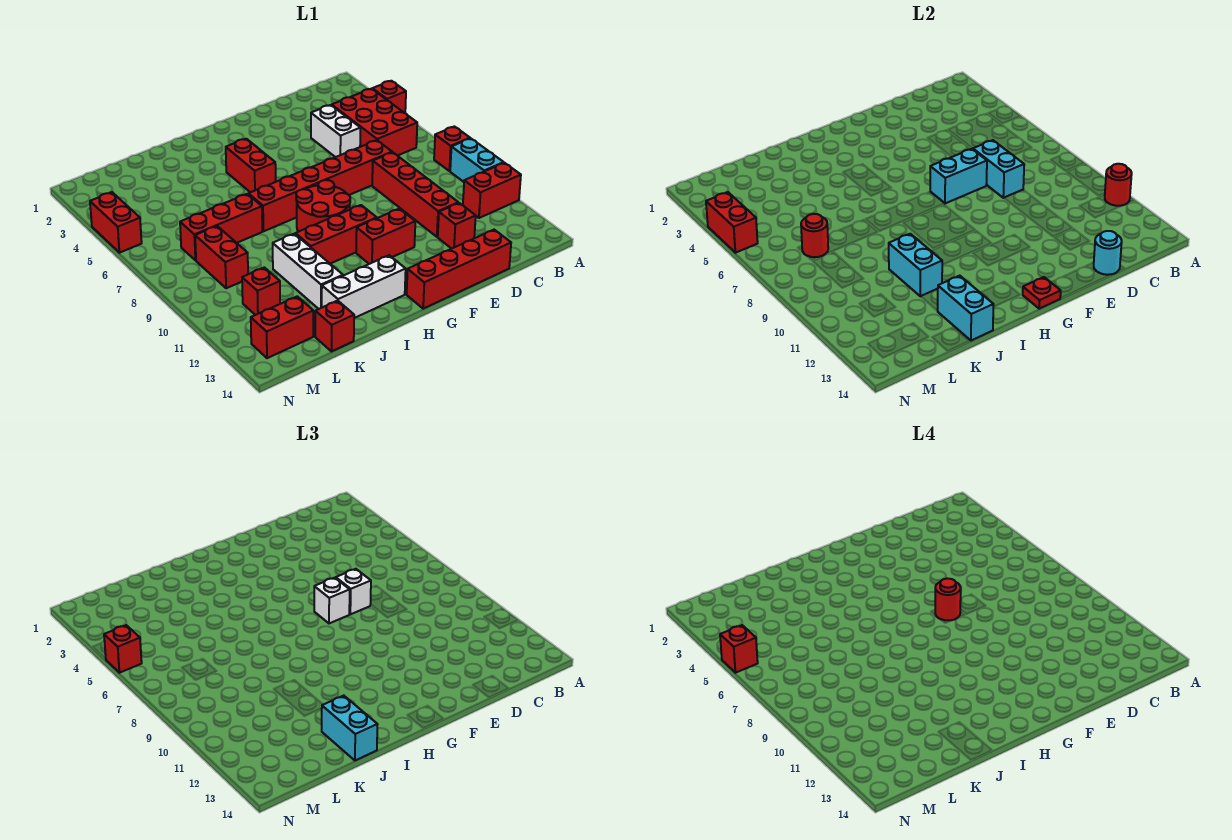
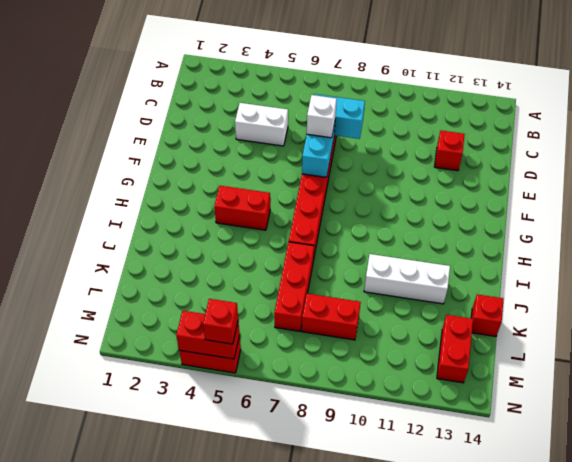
none -> red brick A4 level 1
none -> red brick A8 level 1
none -> cyan brick A9:A10 level 1
none -> red brick A11:B11 level 1

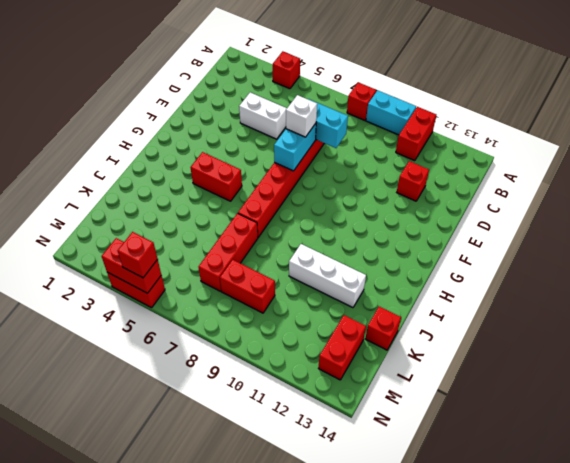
none -> red brick B4:C6 level 1
none -> red brick D8:D11 level 1
none -> red brick D14:G14 level 1
none -> red brick F11:G11 level 1

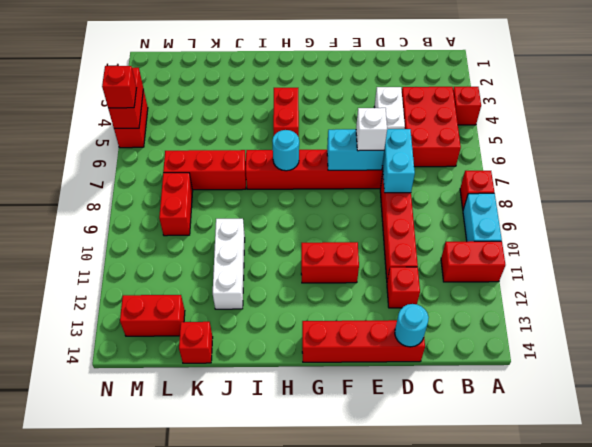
cyan round brick H7 level 2 -> none
none -> red round brick G8:H9 level 1
none -> red brick G10:I10 level 1
none -> white brick H13:J13 level 1
none -> red brick L11 level 1

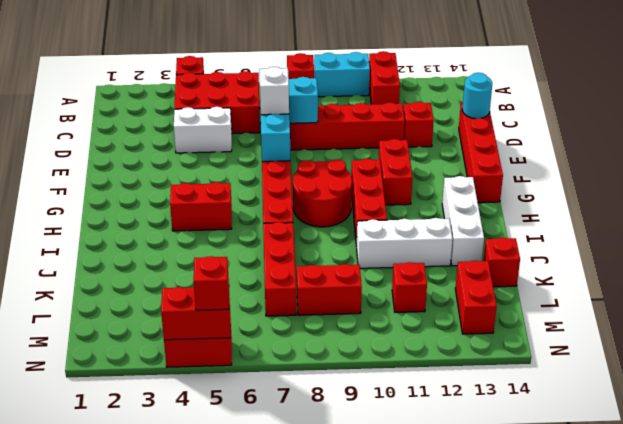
none -> red round brick A11 level 2
none -> red plate G14 level 2
none -> cyan brick J10:J11 level 2
none -> cyan brick J13:J14 level 2

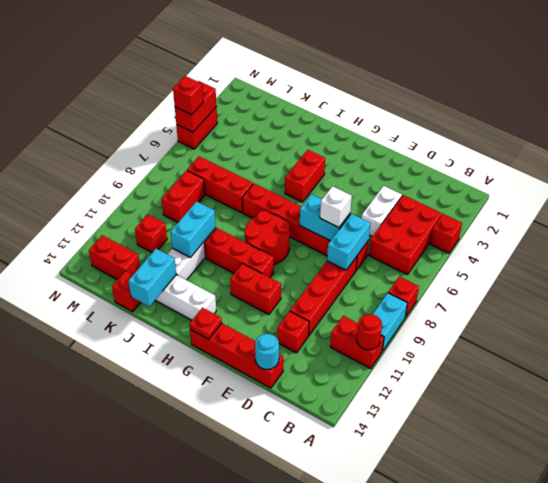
none -> red round brick L7 level 2
none -> white brick F7 level 3
none -> cyan brick J13:J14 level 3
none -> red round brick F7 level 4

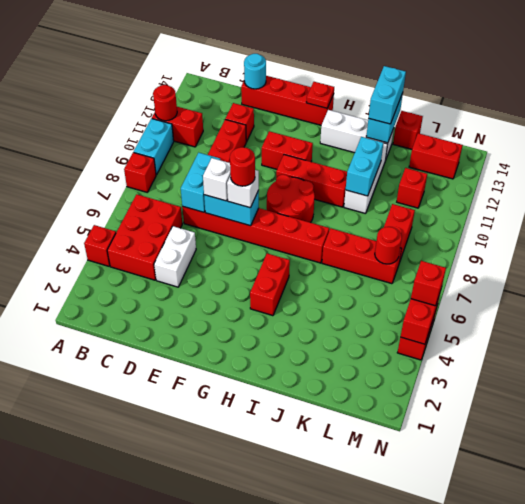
none -> red brick N5 level 4

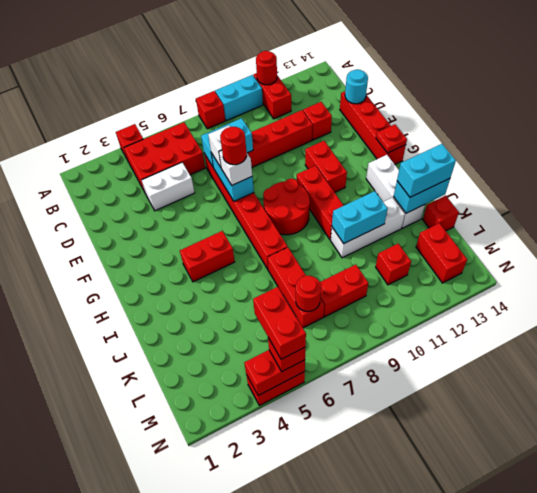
red brick M5:N5 level 4 -> red brick N5 level 4

